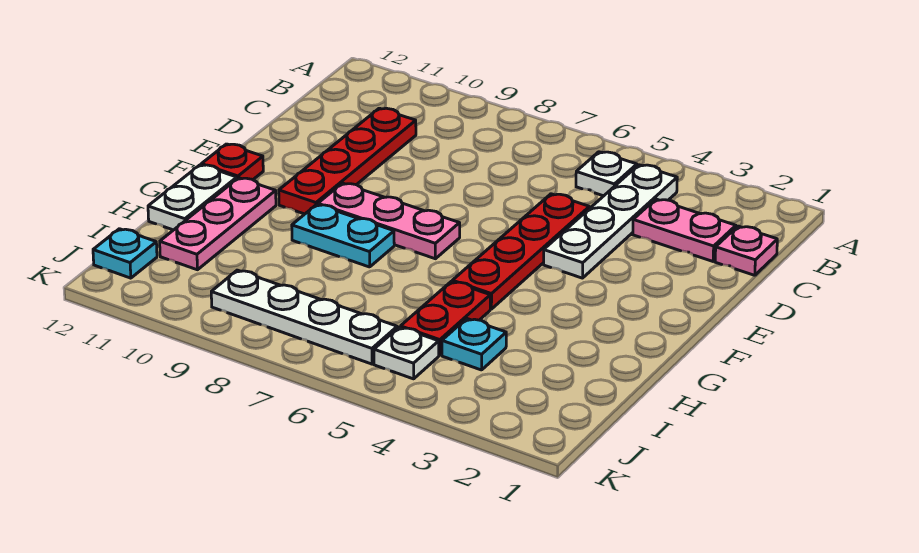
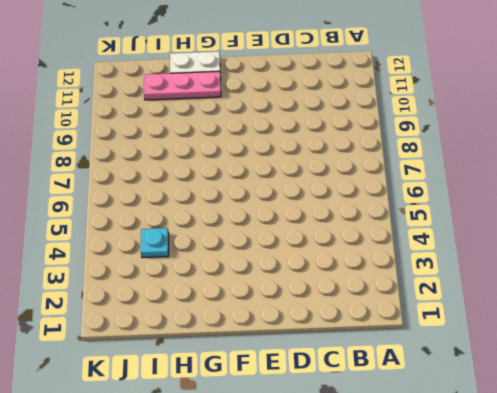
none -> white plate B4:E4 level 1
none -> white plate B5 level 1
none -> pink plate C1 level 1

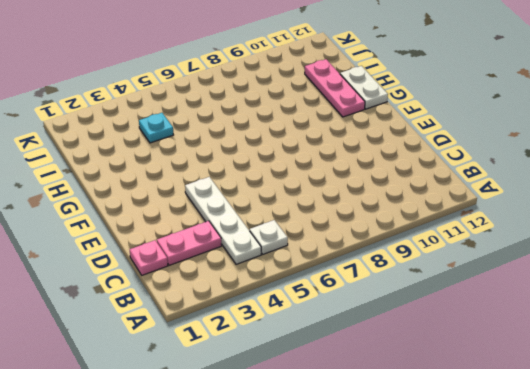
none -> red plate C10:F10 level 1
none -> red plate D5:G5 level 1
none -> pink plate F7:F9 level 1

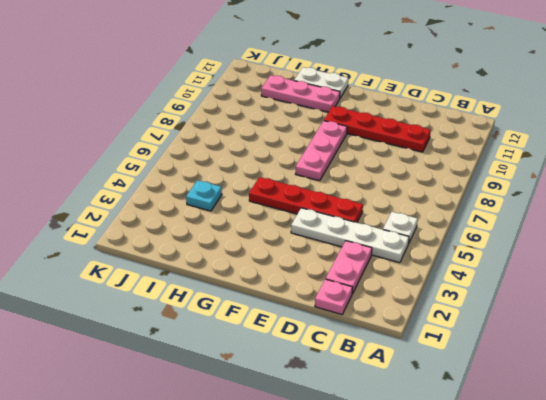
none -> red plate F12 level 1
none -> cyan plate G8:G9 level 1
none -> red plate H5:I5 level 1

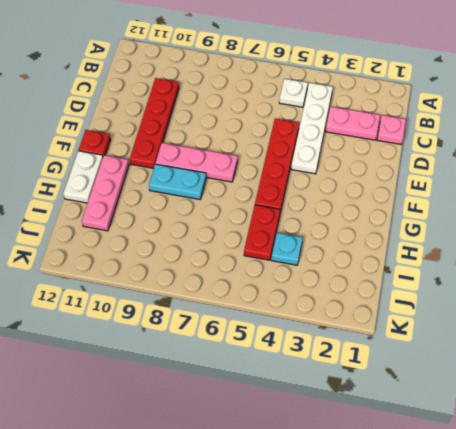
none -> white plate J5 level 1
none -> white plate J6:J9 level 1
none -> cyan plate J12 level 1

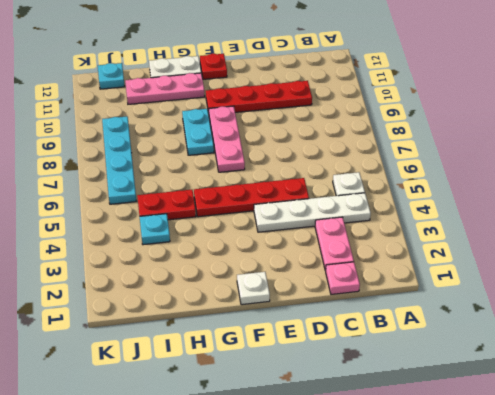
white plate F1 level 1 -> white plate J5 level 1
cyan plate J6:J9 level 1 -> white plate J6:J9 level 1

